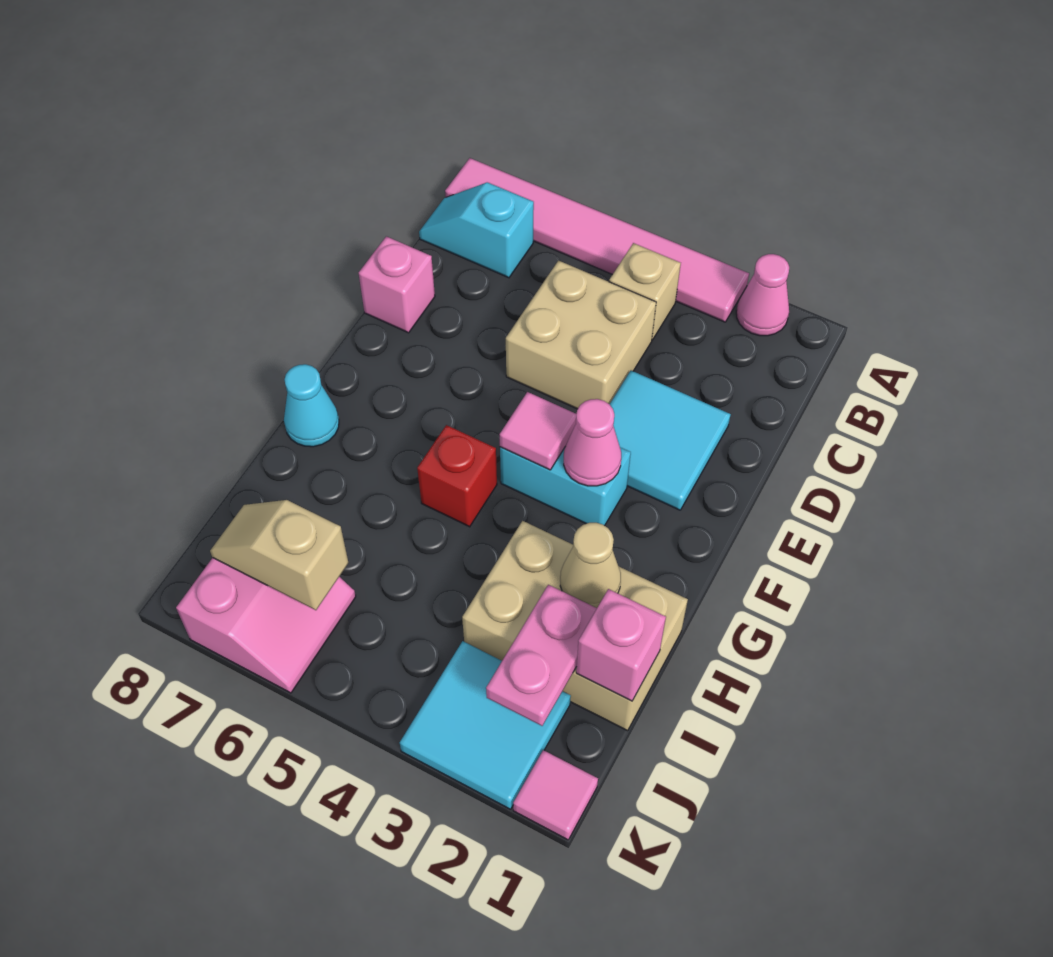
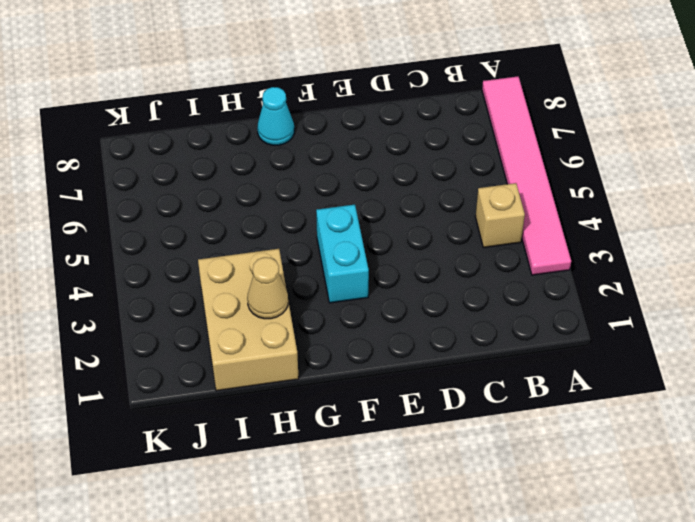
none -> pink cone A2 level 1
none -> cyan slope B7:B8 level 1 top 7
none -> tan brick C4:D5 level 1

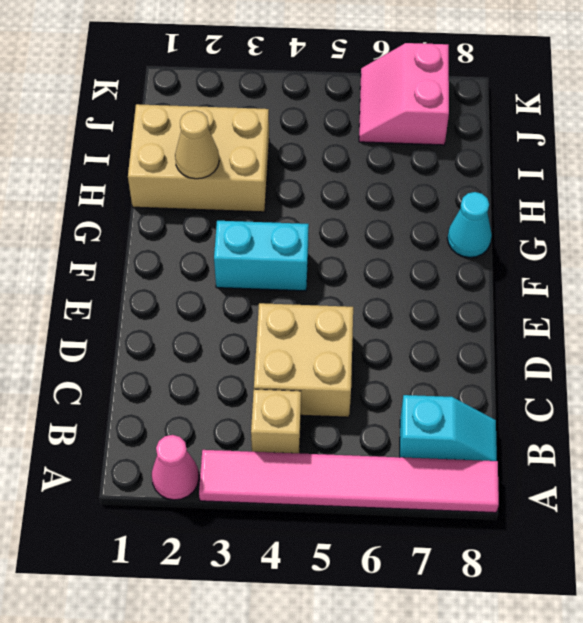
none -> cyan tile D2:E3 level 1
none -> pink brick D8 level 1
none -> red brick G5 level 1

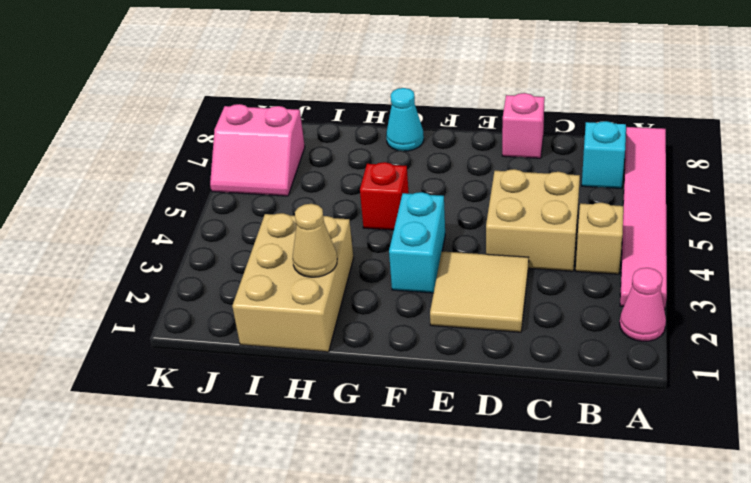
tan tile D2:E3 level 1 -> cyan tile D2:E3 level 1
none -> cyan tile J2:K3 level 1
none -> pink tile K1 level 1
none -> pink cone F3 level 2

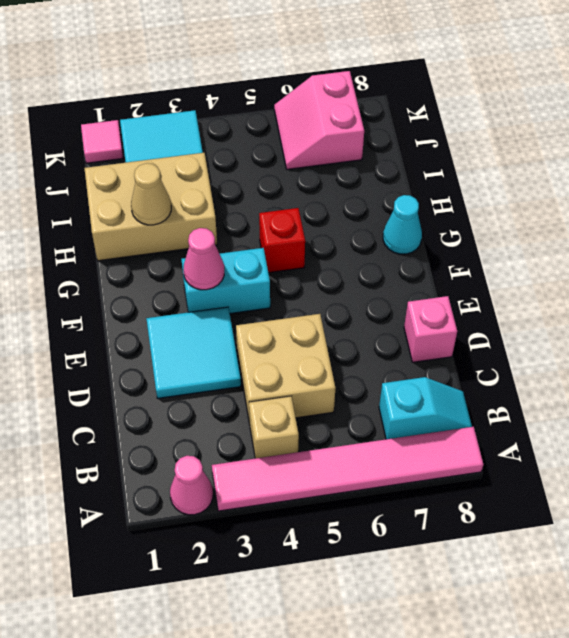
none -> pink tile F4 level 2
none -> pink brick I1 level 2
none -> pink plate I2:J2 level 2

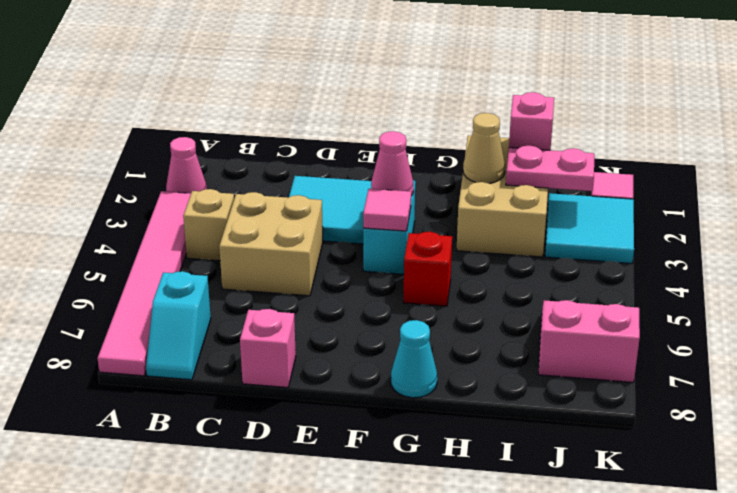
none -> tan slope J6:J7 level 2 top 6

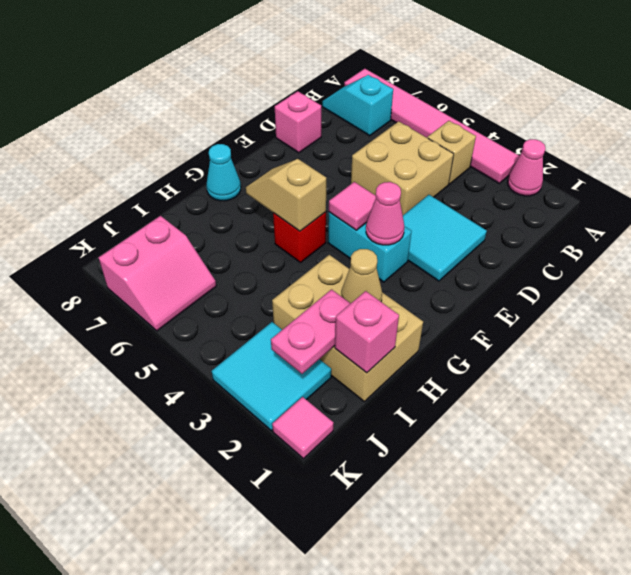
tan slope G5:G6 level 2 top 5 -> tan slope J6:J7 level 2 top 6

